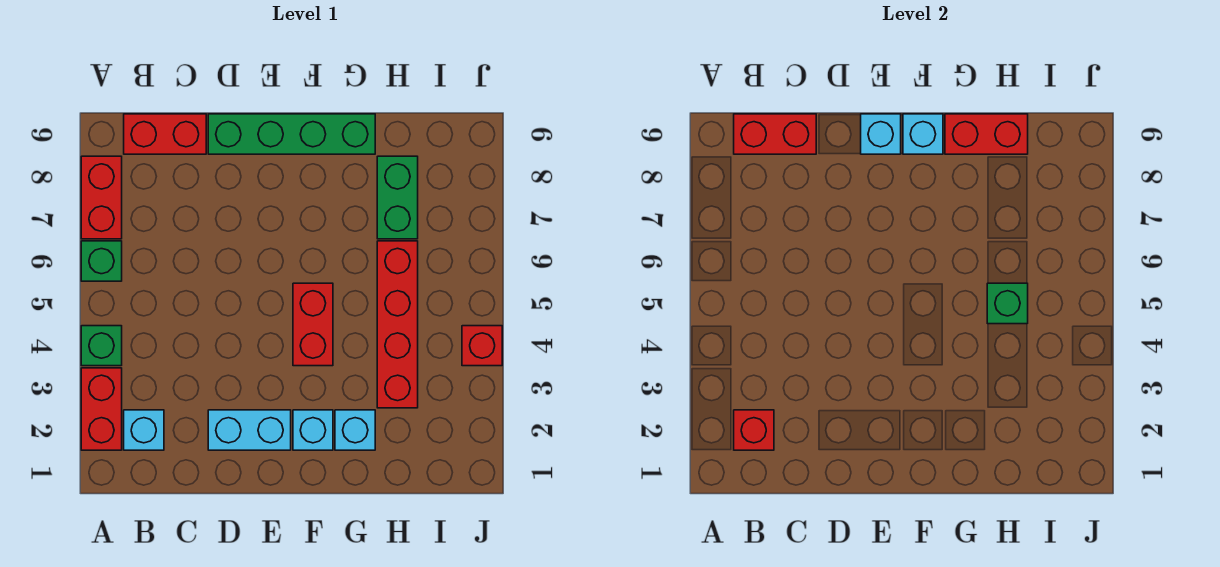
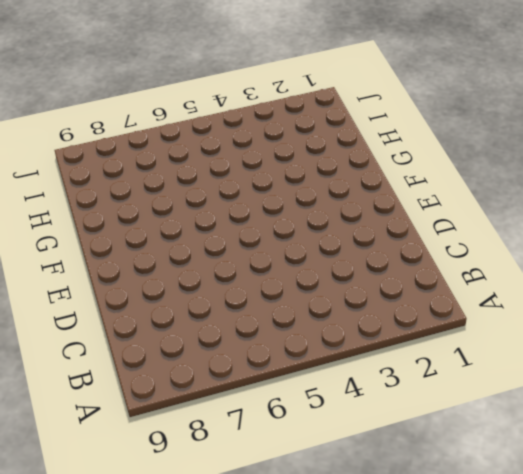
none -> red brick A2:A3 level 1
none -> green brick A4 level 1
none -> green brick A6 level 1

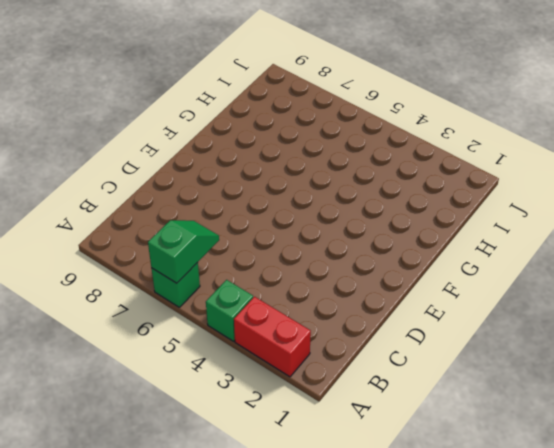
green slope A6:B6 level 2 top A -> none
none -> red brick A7:A8 level 1
none -> cyan brick B2 level 1
none -> red brick B9:C9 level 1

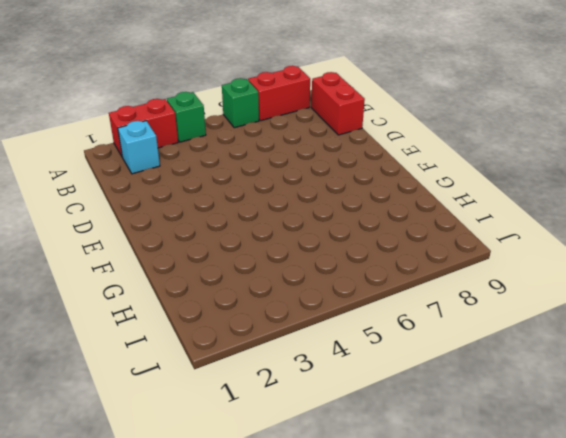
none -> cyan brick D2:E2 level 1
none -> green brick D9:G9 level 1
none -> cyan brick F2 level 1

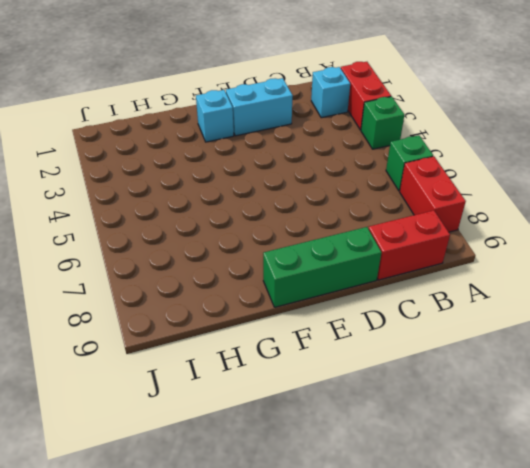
green brick D9:F9 level 1 -> green brick D9:G9 level 1
none -> red brick F4:F5 level 1
none -> cyan brick G2 level 1
none -> red brick H3:H6 level 1

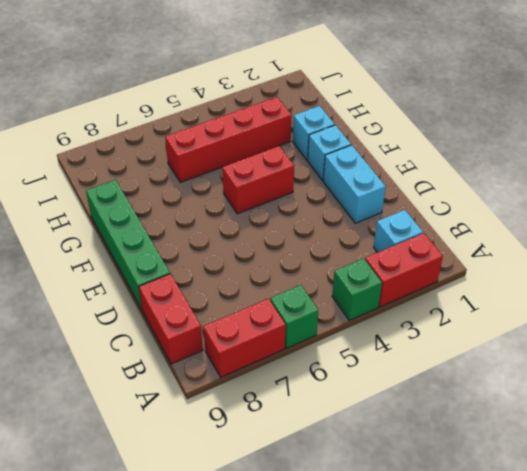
none -> green brick H7:H8 level 1
none -> red brick J4 level 1
none -> red brick B2 level 2

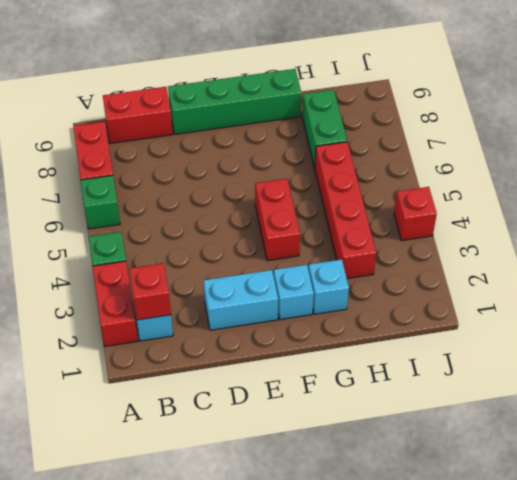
none -> red brick B9:C9 level 2
none -> cyan brick E9 level 2
none -> cyan brick F9 level 2

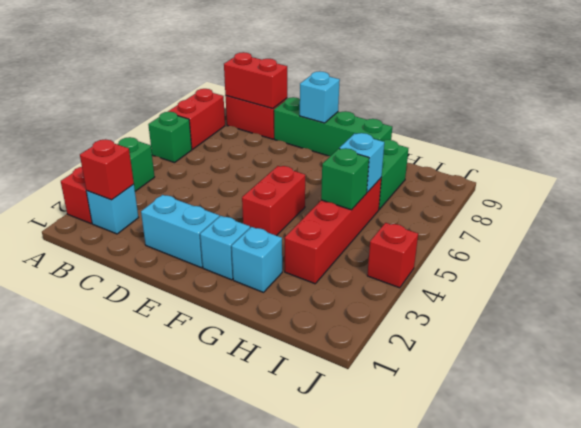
cyan brick H6 level 2 -> cyan brick F9 level 2
none -> red brick G9:H9 level 2

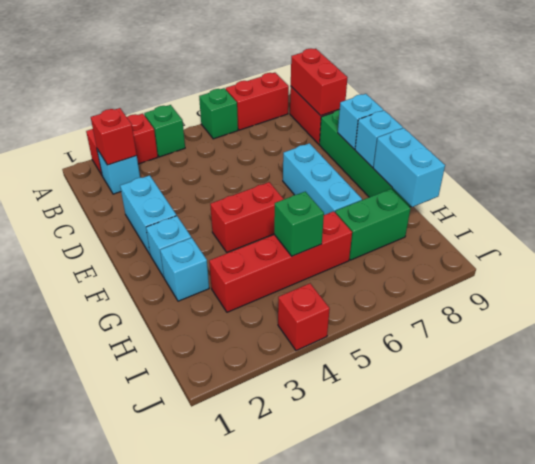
cyan brick E7:G7 level 1 -> none
cyan brick G9:H9 level 2 -> red brick G9:H9 level 2

